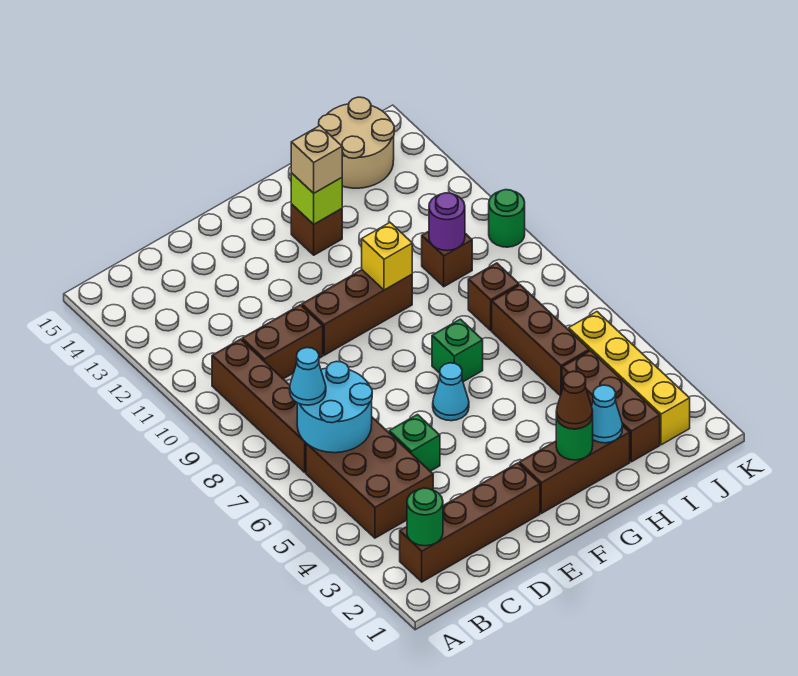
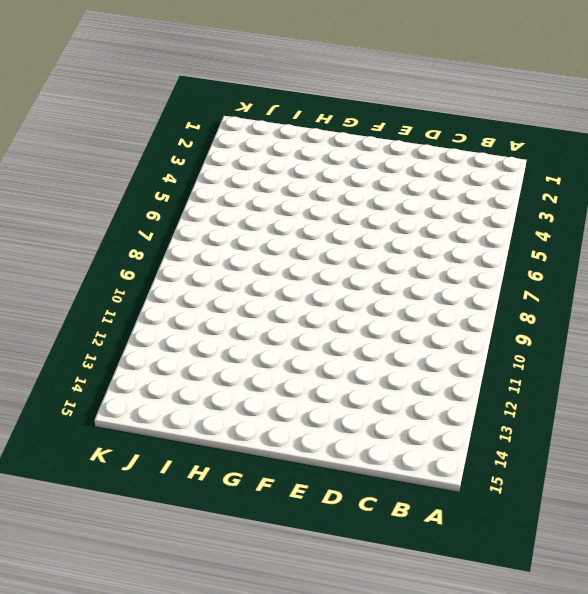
none -> brown brick B2:E2 level 1
none -> brown brick B4:C6 level 1
none -> brown brick B7:B10 level 1

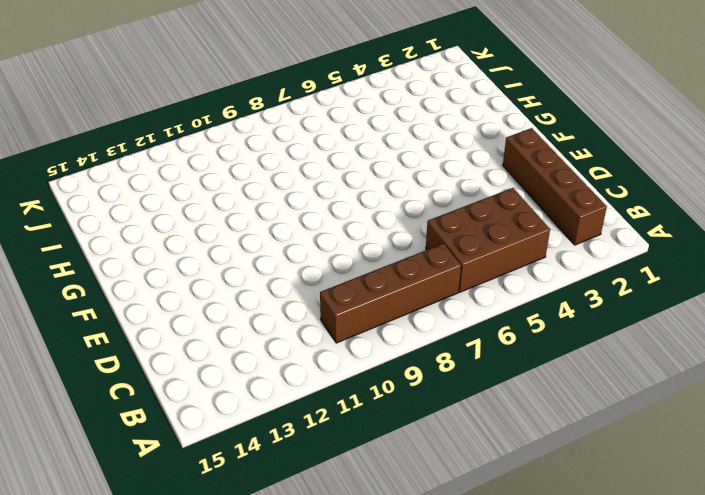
none -> brown brick C10:D10 level 1
none -> green brick D5 level 1
none -> brown brick E10:G10 level 1

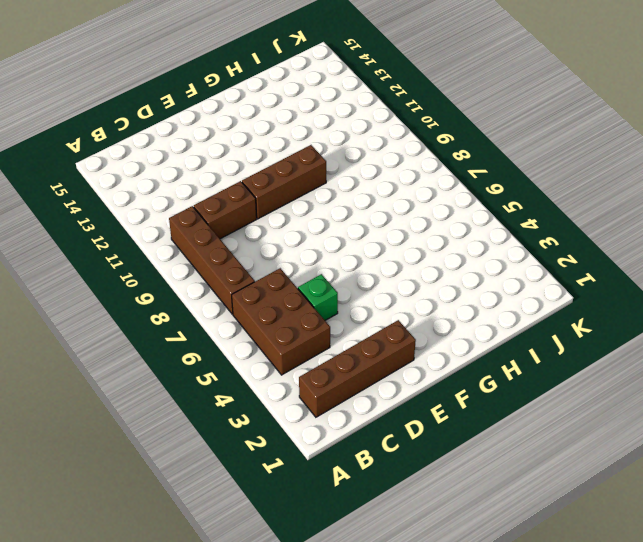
none -> brown brick F2:H2 level 1
none -> cyan cone F6 level 1
none -> green brick G7 level 1

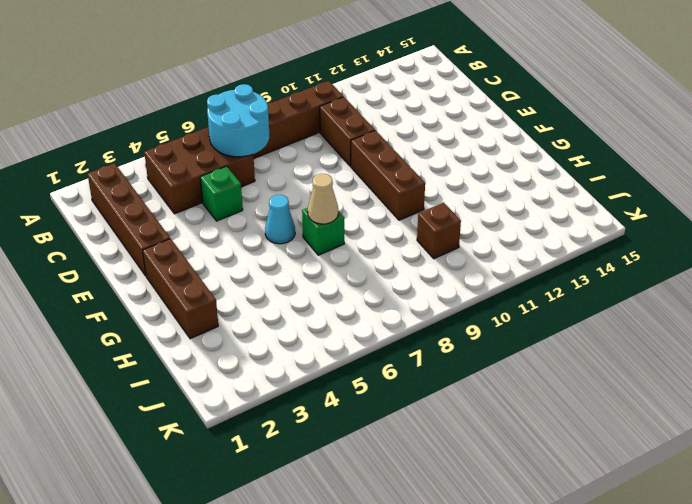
tan cone G7 level 2 -> none
none -> brown brick G13 level 1
none -> brown brick I2:I4 level 1
none -> brown brick I5:I7 level 1

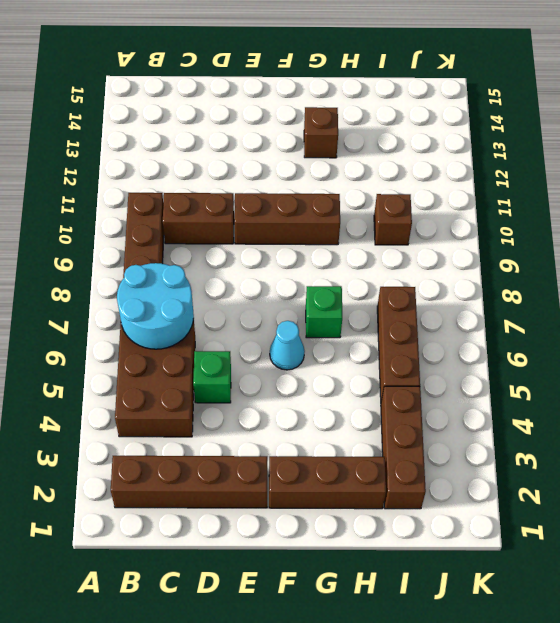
none -> brown brick I8 level 1
none -> tan round brick I14:J15 level 1
none -> yellow brick J2:J5 level 1

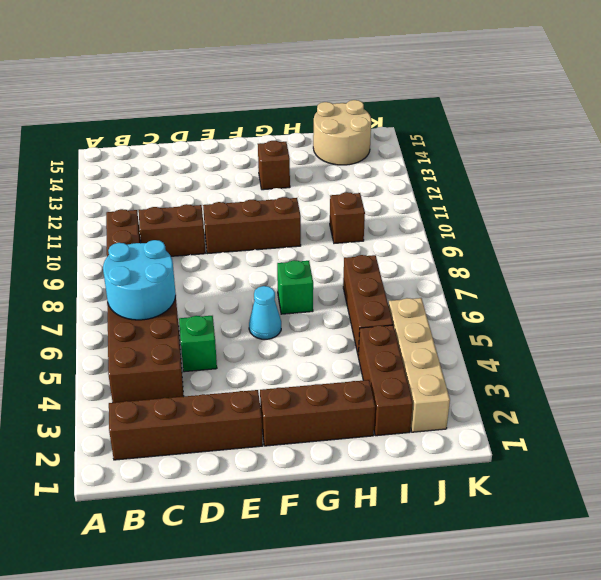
tan brick J2:J5 level 1 -> yellow brick J2:J5 level 1
none -> brown brick I8 level 1
none -> green round brick K10 level 1
none -> green round brick B2 level 2

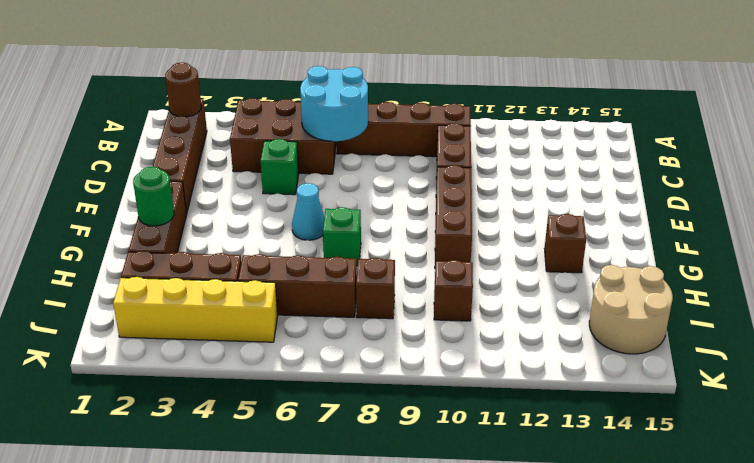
brown round brick B2 level 2 -> green round brick B2 level 2
none -> green round brick K10 level 1
none -> yellow brick G10 level 2
none -> lime brick G13 level 2

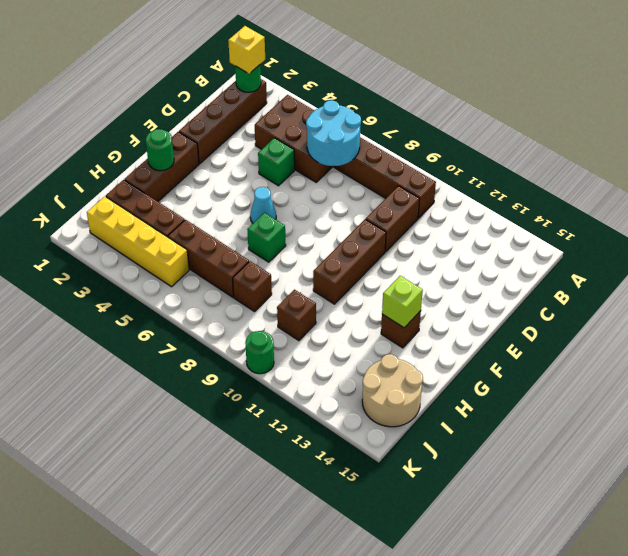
yellow brick B2 level 3 -> yellow brick G10 level 2
none -> cyan cone H2 level 2
none -> purple round brick I10 level 2
none -> cyan cone B7 level 3

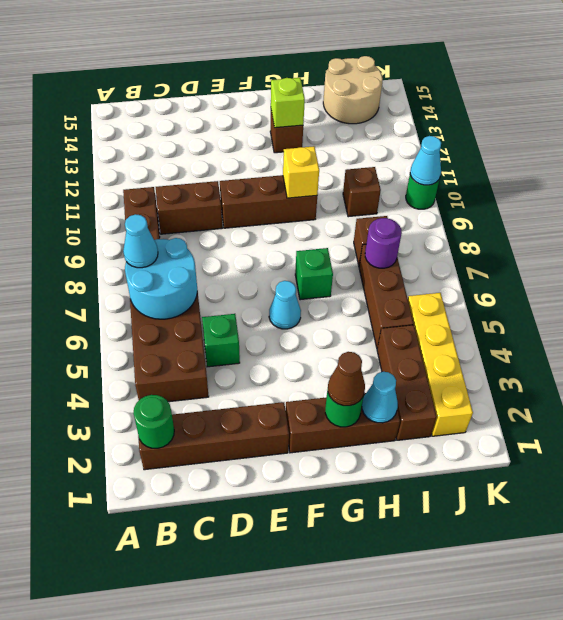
purple round brick I7 level 2 -> purple round brick I10 level 2
cyan cone K10 level 2 -> none
none -> tan brick G13 level 3

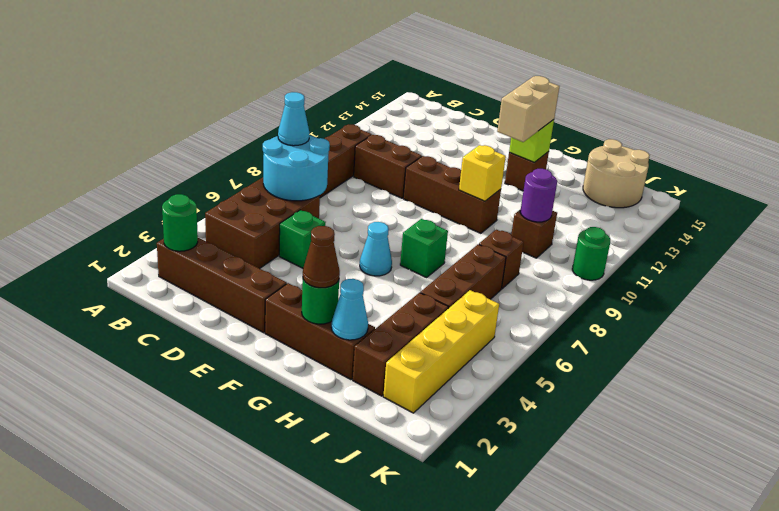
tan brick G12:G13 level 3 -> tan brick G13 level 3

